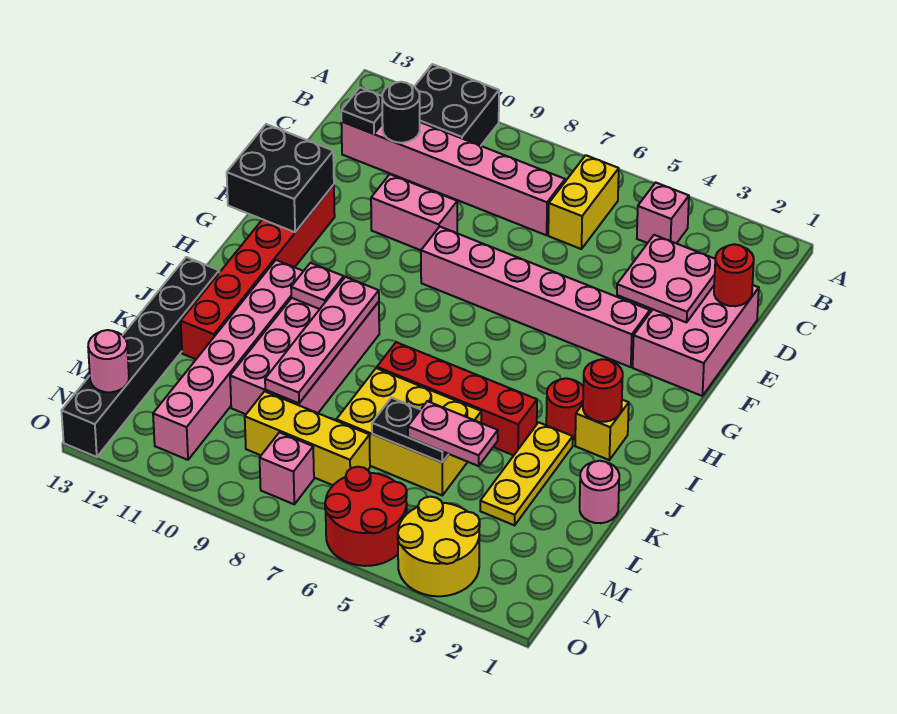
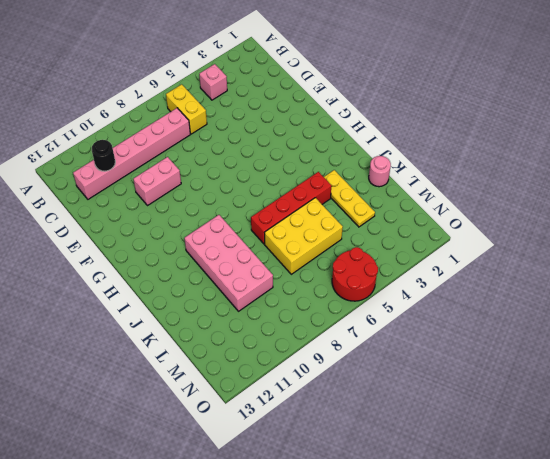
none -> black brick A10:B11 level 1
none -> pink brick D1:F2 level 1
none -> pink brick F3:F8 level 1
none -> red brick F12:K12 level 1

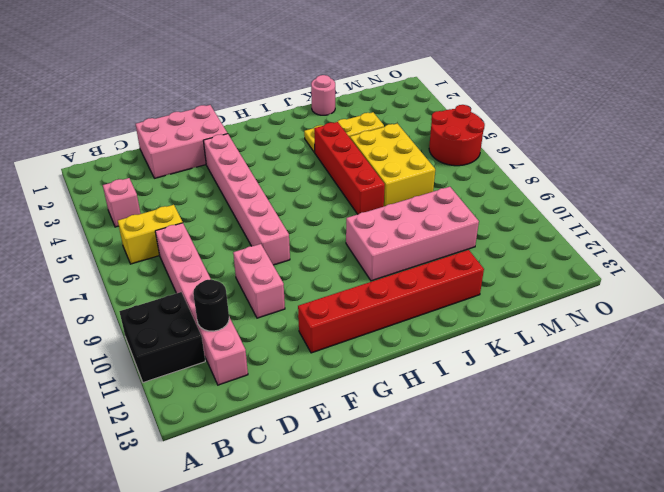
none -> yellow brick I2 level 1
none -> red round brick I3 level 1
none -> pink brick I11:N11 level 1
none -> black brick J13:O13 level 1

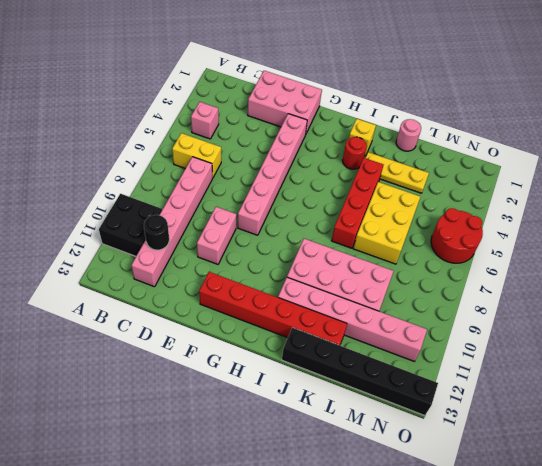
none -> yellow brick M7:M9 level 1
none -> yellow round brick N3:O4 level 1
none -> pink brick N8 level 1
none -> black plate C12 level 2

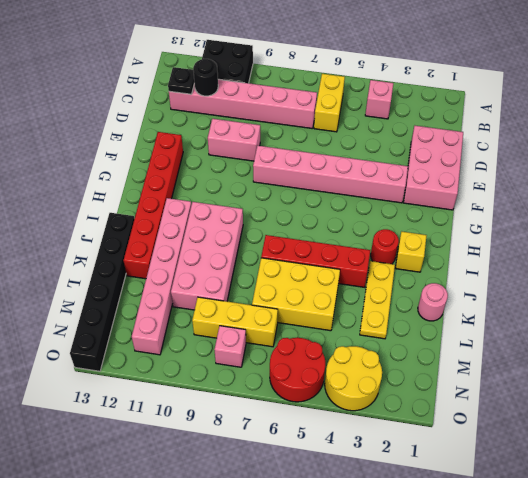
none -> red round brick D1 level 2
none -> pink plate D2:E3 level 2
none -> black brick F12:G13 level 2
none -> red round brick I2 level 2

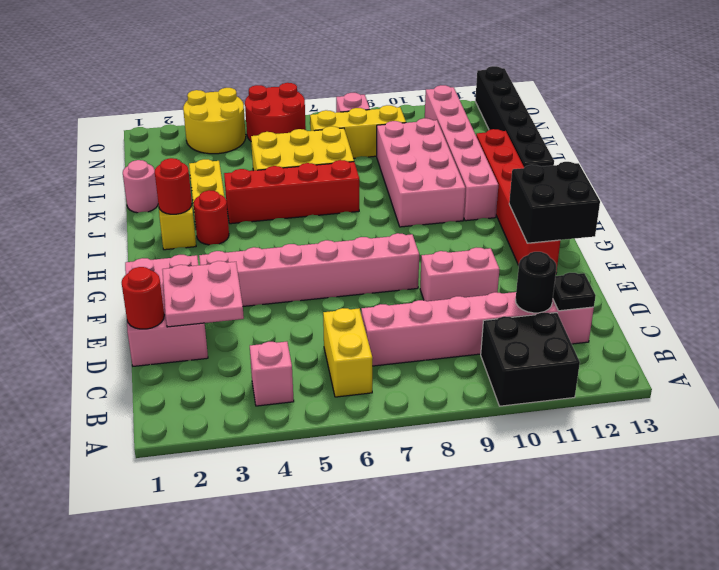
none -> pink plate I9:L9 level 2
none -> pink plate I10 level 2
none -> black plate L5:L6 level 2
none -> pink round brick N13 level 2

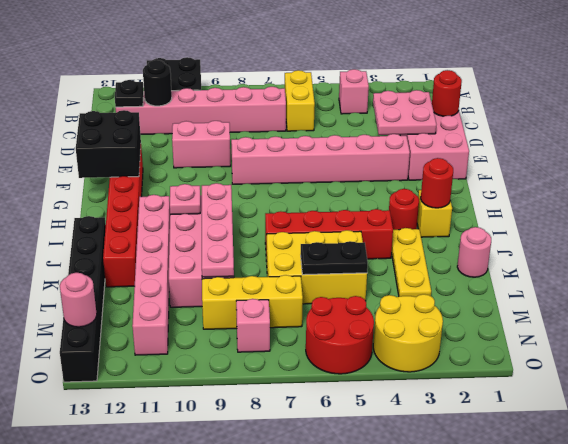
none -> pink plate L4:L5 level 3

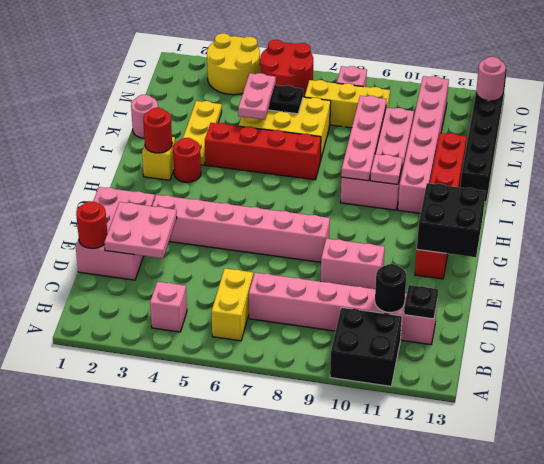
pink plate K5:L5 level 3 -> pink plate L4:L5 level 3

